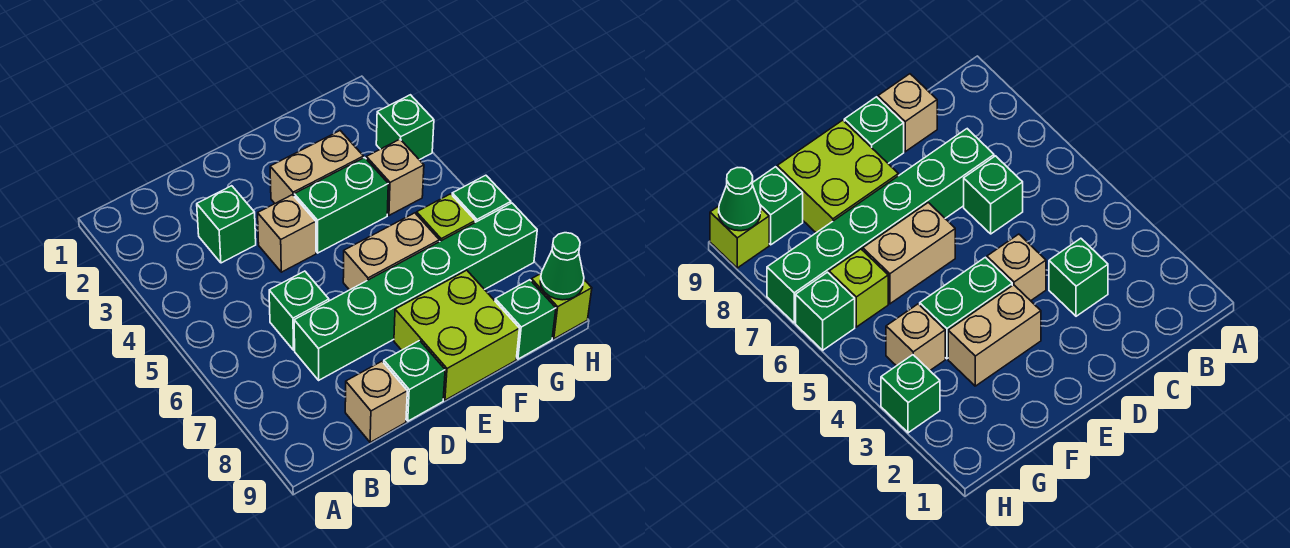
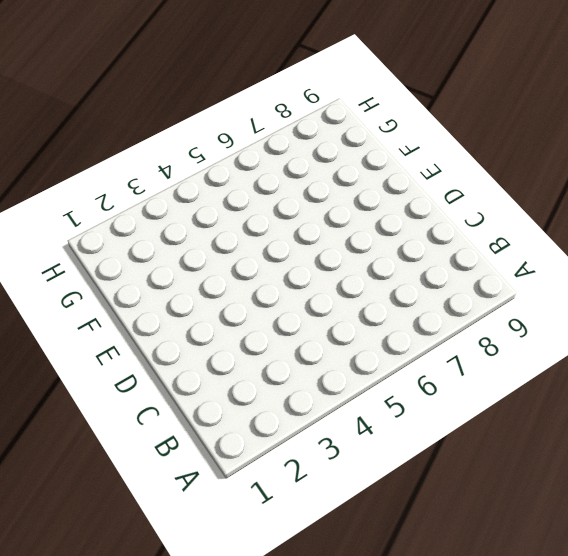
none -> green brick C3 level 1
none -> green brick C6 level 1
none -> green brick C7:H7 level 1

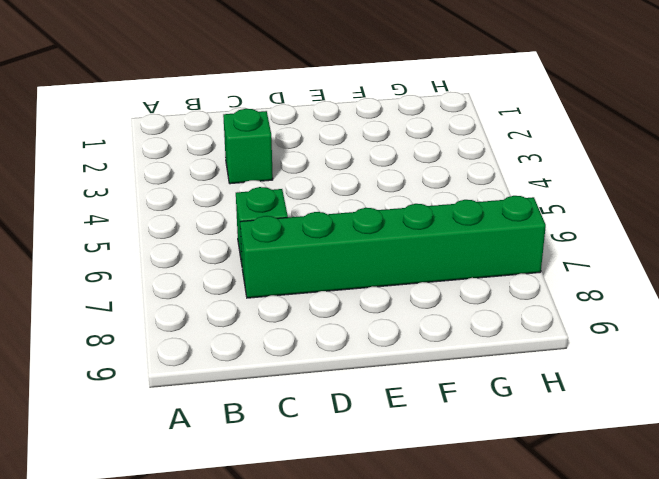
none -> tan brick C9 level 1
none -> tan brick D4 level 1
none -> green brick D9 level 1

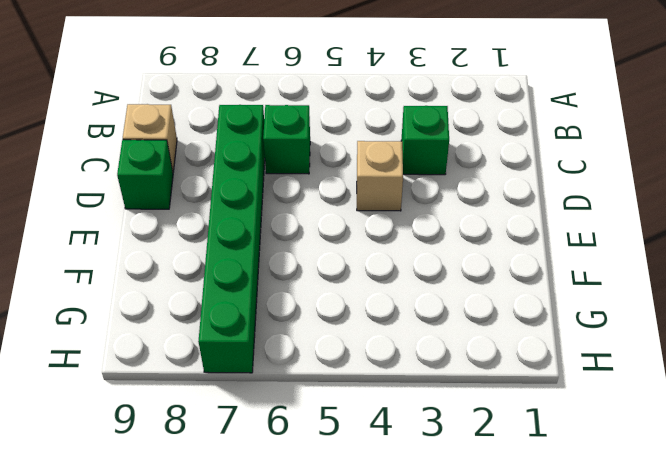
none -> tan brick E3:F3 level 1
none -> green brick E4:F4 level 1
none -> tan brick E6:F6 level 1

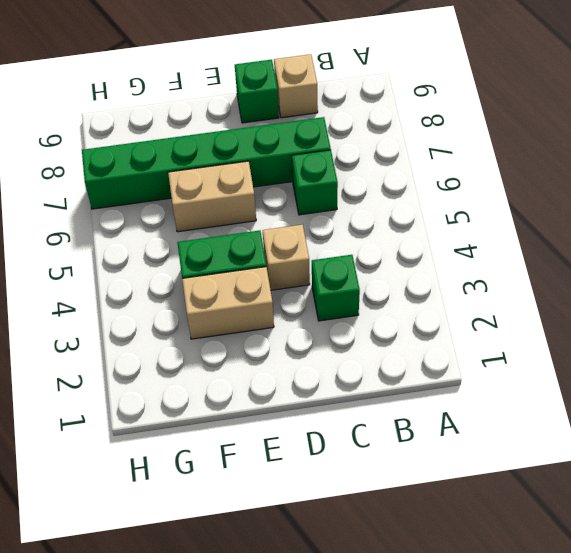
none -> lime brick E8:F9 level 1
none -> tan brick G4 level 1
none -> lime brick G6 level 1

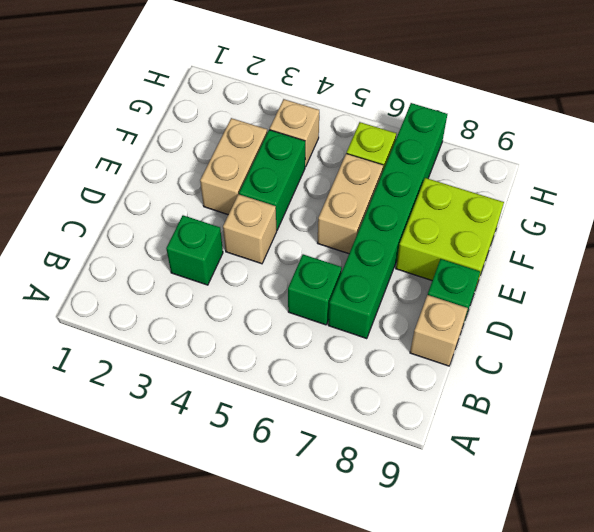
none -> green brick G9 level 1
none -> green brick H3 level 1
none -> green brick H6 level 1

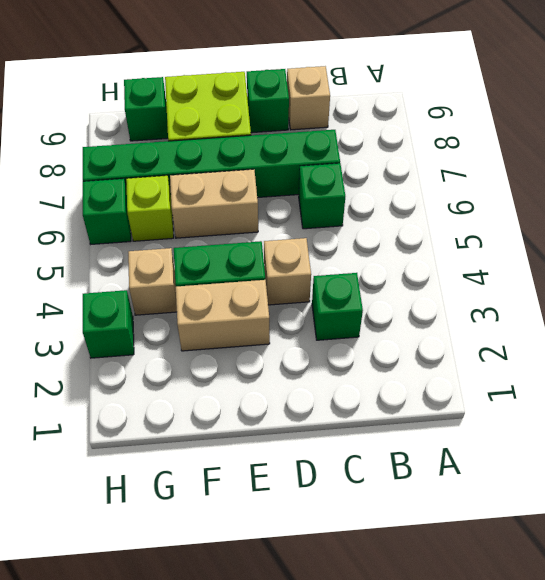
none -> lime brick H9 level 1
none -> green cone H9 level 2

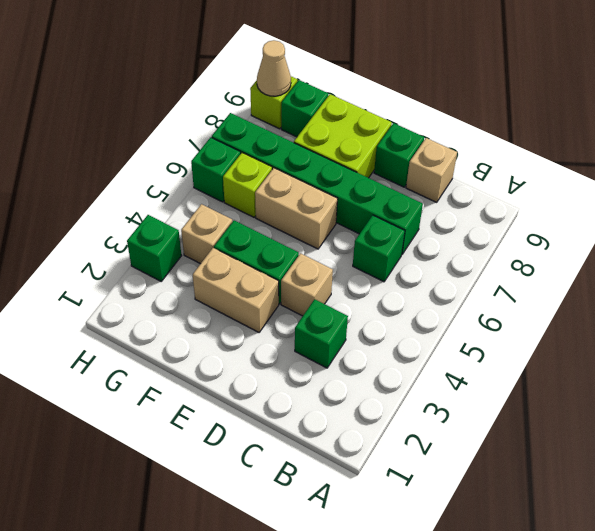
tan cone H9 level 2 -> green cone H9 level 2

